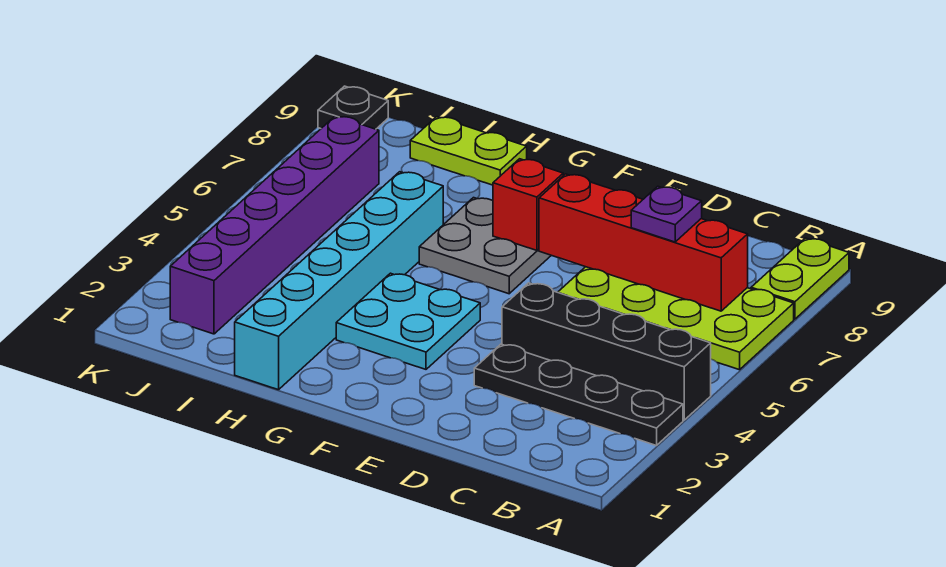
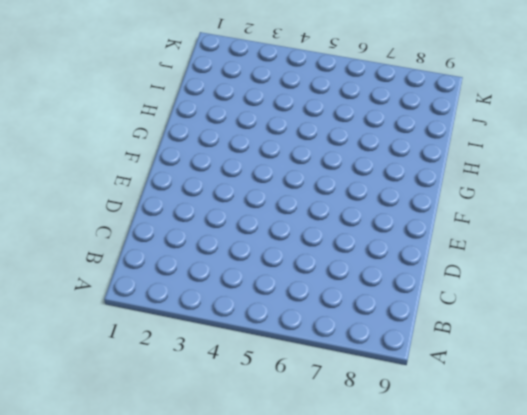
none -> black plate A3:D3 level 1
none -> black brick A4:D4 level 1
none -> lime plate A6:D7 level 1

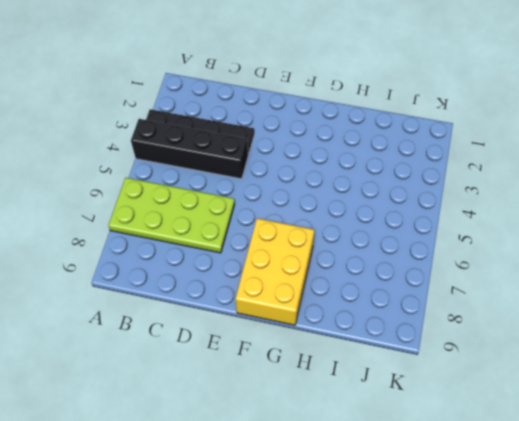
yellow brick F7:G9 level 1 -> grey plate F6:G7 level 1
none -> lime plate A8:A9 level 1
none -> cyan plate F3:G4 level 1
none -> cyan brick H1:H6 level 1

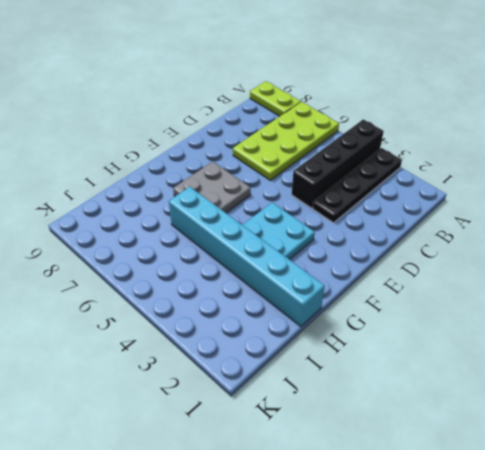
none -> lime plate H9:I9 level 1
none -> purple brick J2:J7 level 1
none -> black plate K9 level 1

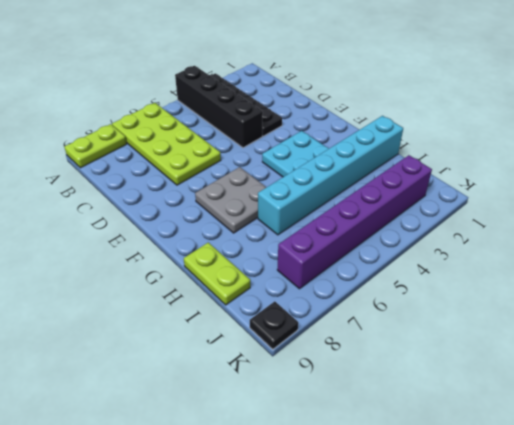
none -> red brick B7:E7 level 2
none -> red brick F7 level 2
none -> purple plate C7 level 3

